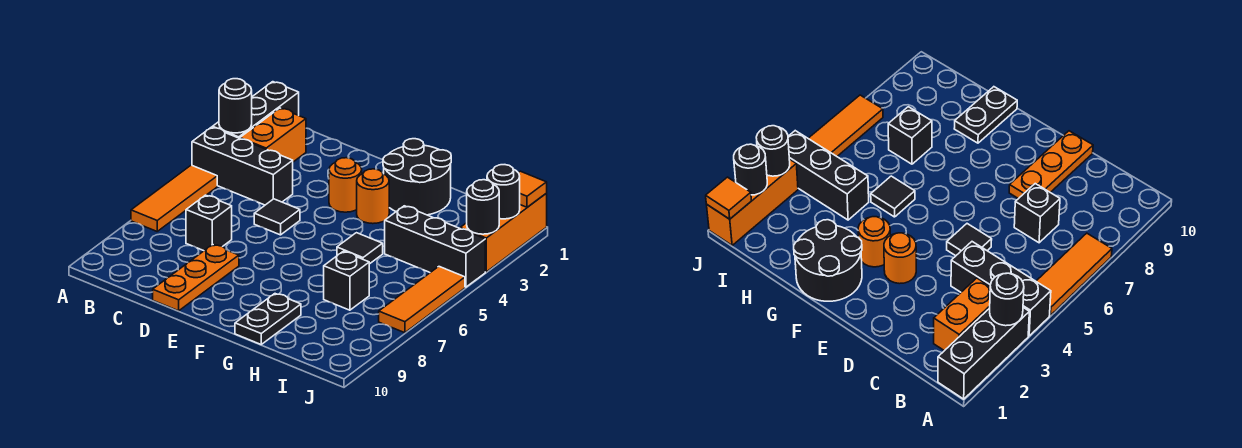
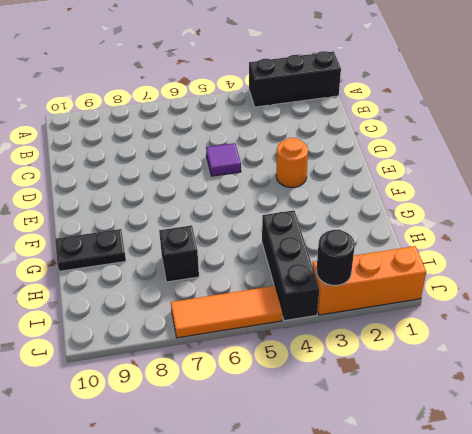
purple tile D5 level 1 -> black tile D5 level 1
none -> black brick A4:C4 level 1
none -> orange tile A5:A7 level 1
none -> orange brick B2:B3 level 1

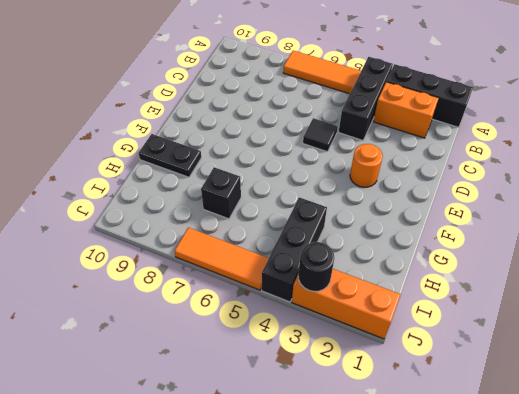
none -> black brick C7 level 1
none -> orange plate D8:D10 level 1
none -> black round brick F1:G2 level 1

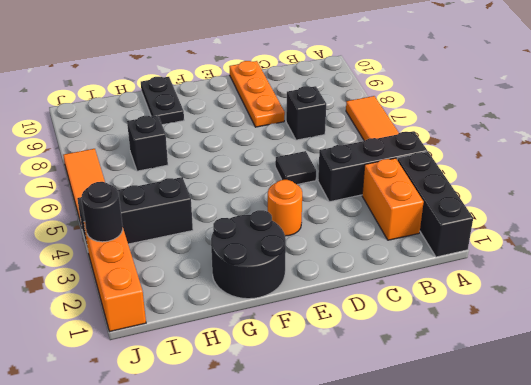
none -> orange round brick F3 level 1
none -> black tile G5 level 1
none -> black round brick A3 level 2

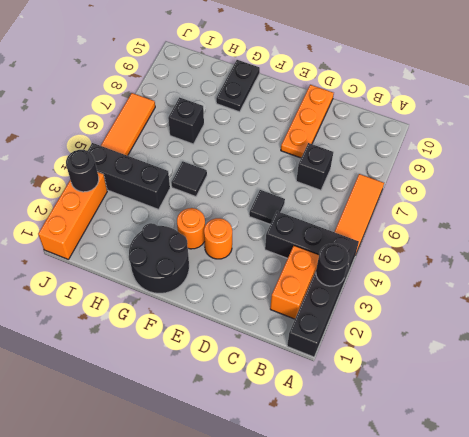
none -> orange tile J1 level 2
none -> black round brick J2 level 2

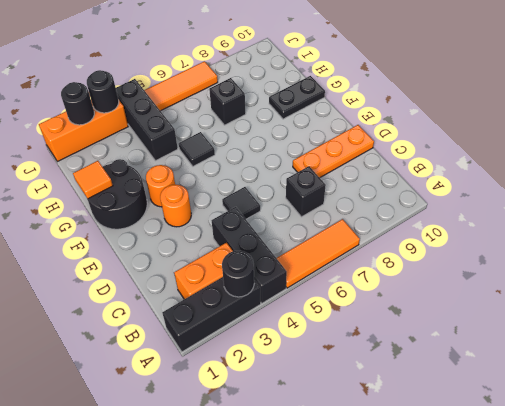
orange tile G1 level 2 -> orange tile J1 level 2

